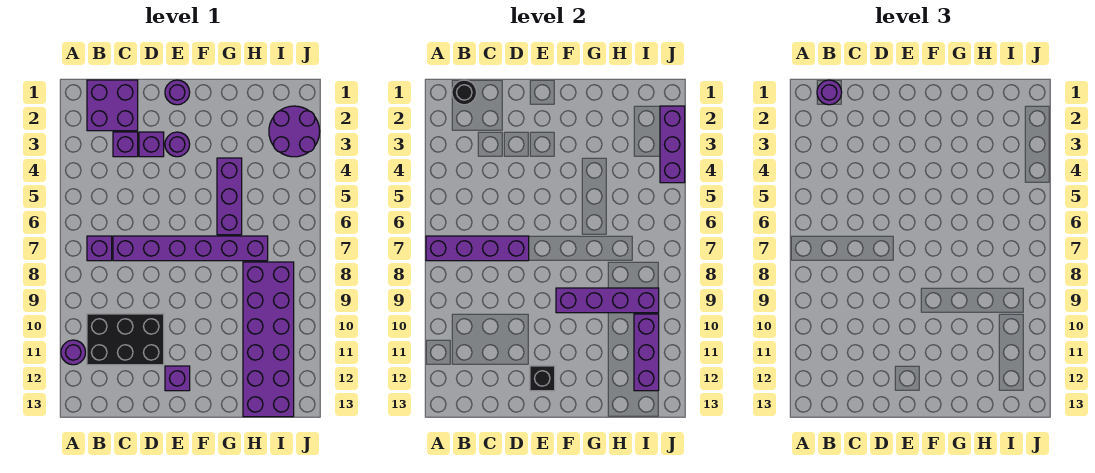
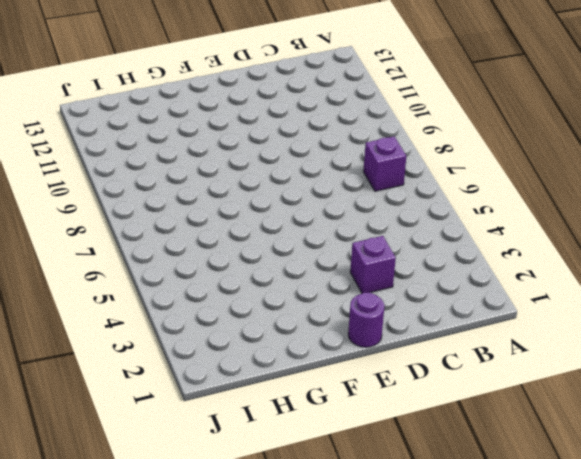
none -> purple round brick A11 level 1
none -> purple brick B1:C2 level 1
none -> black brick B10:D11 level 1

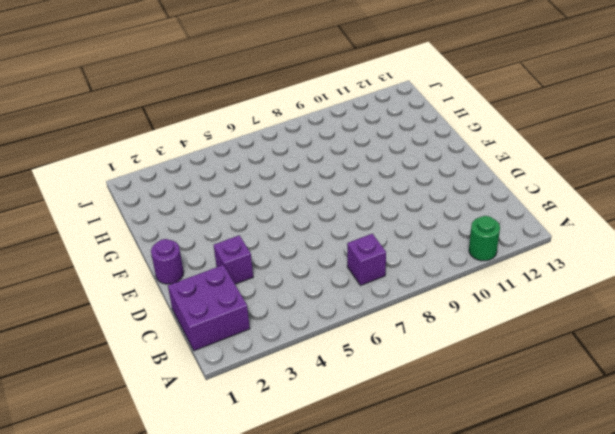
green round brick A11 level 1 -> purple round brick A11 level 1
none -> black brick B10:D11 level 1
none -> purple brick C3 level 1
none -> purple brick C7:H7 level 1

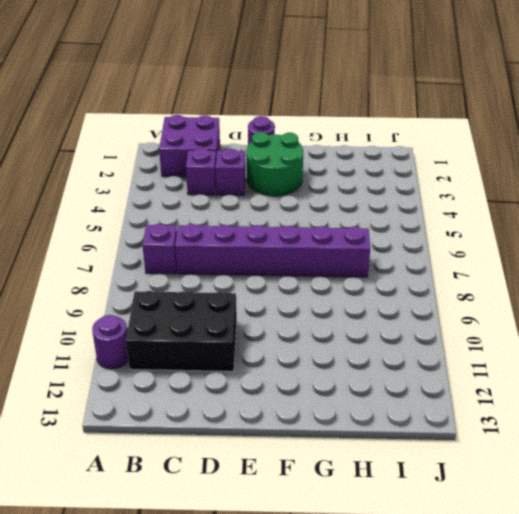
green round brick E2:F3 level 1 -> purple round brick E3 level 1
none -> purple brick E12 level 1
none -> purple brick G4:G6 level 1
none -> purple brick H8:I13 level 1

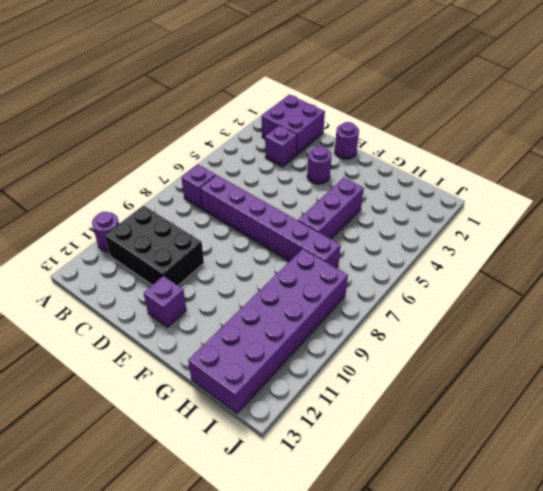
none -> purple brick D3 level 1
none -> purple round brick I2:J3 level 1
none -> purple brick A7:D7 level 2

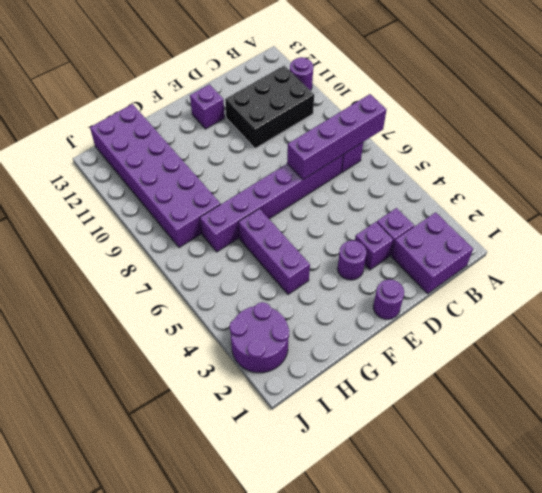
none -> black round brick B1 level 2
none -> black brick E12 level 2
none -> purple brick F9:I9 level 2

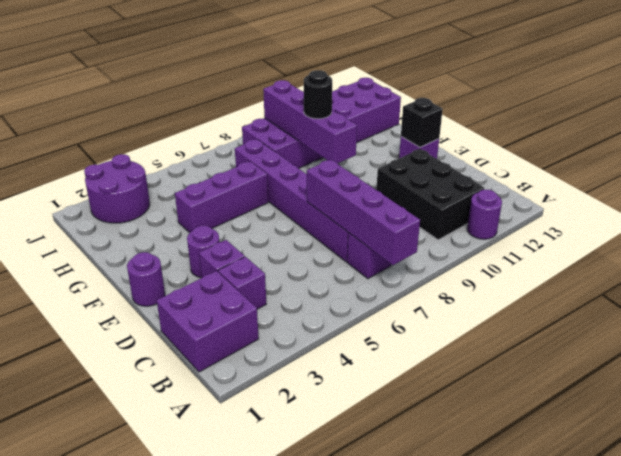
black round brick G9 level 3 -> black round brick B1 level 2
none -> purple brick I10:I12 level 2
none -> purple brick J2:J4 level 2
none -> purple round brick B1 level 3

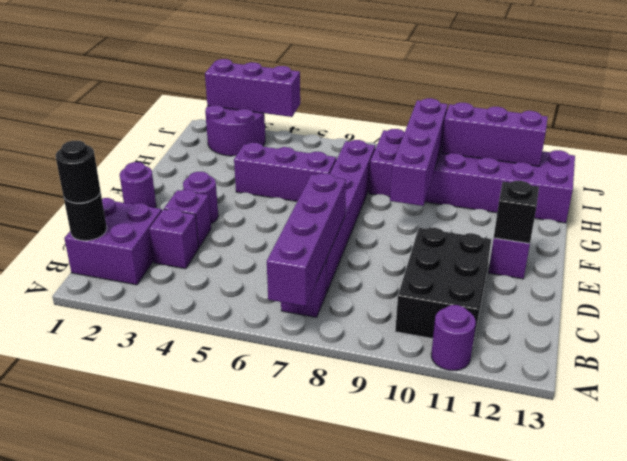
black round brick B1 level 3 -> purple round brick B1 level 3

